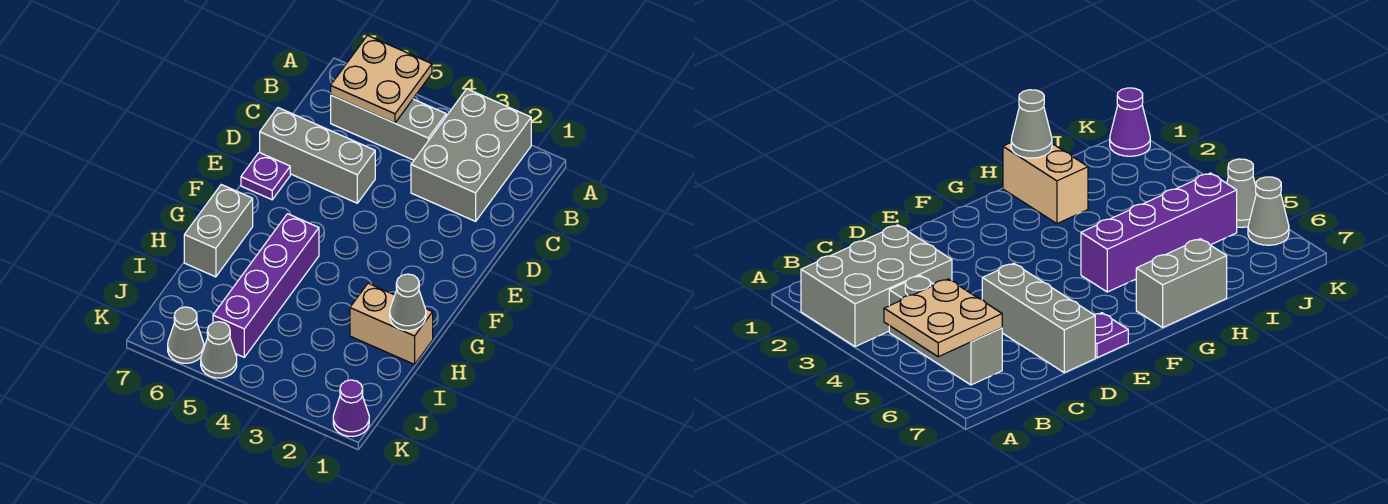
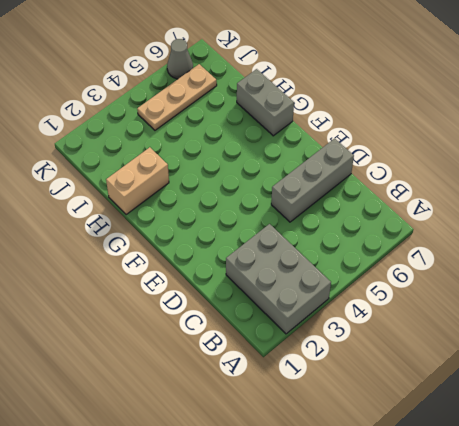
tan plate J4:J6 level 1 -> purple brick G5:J5 level 1
none -> grey brick B4:B6 level 1
none -> purple plate E7 level 1
none -> purple cone K1 level 1

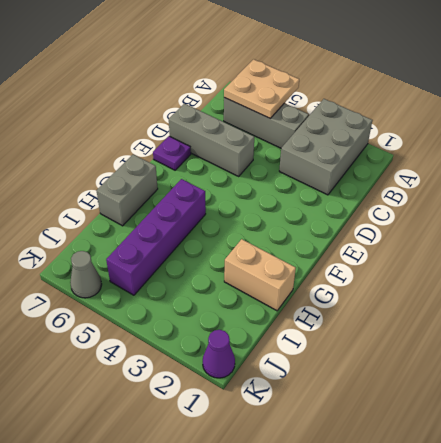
none -> grey cone K5 level 1
none -> grey cone H1 level 2

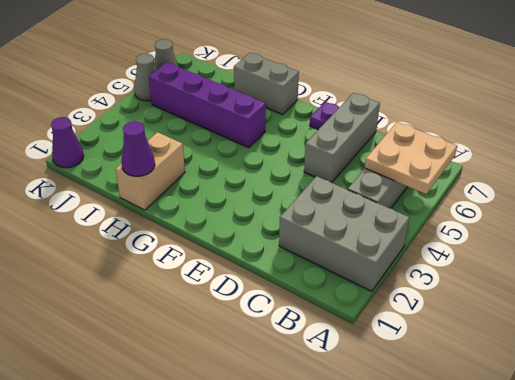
purple cone H1 level 2 -> grey cone H1 level 2

